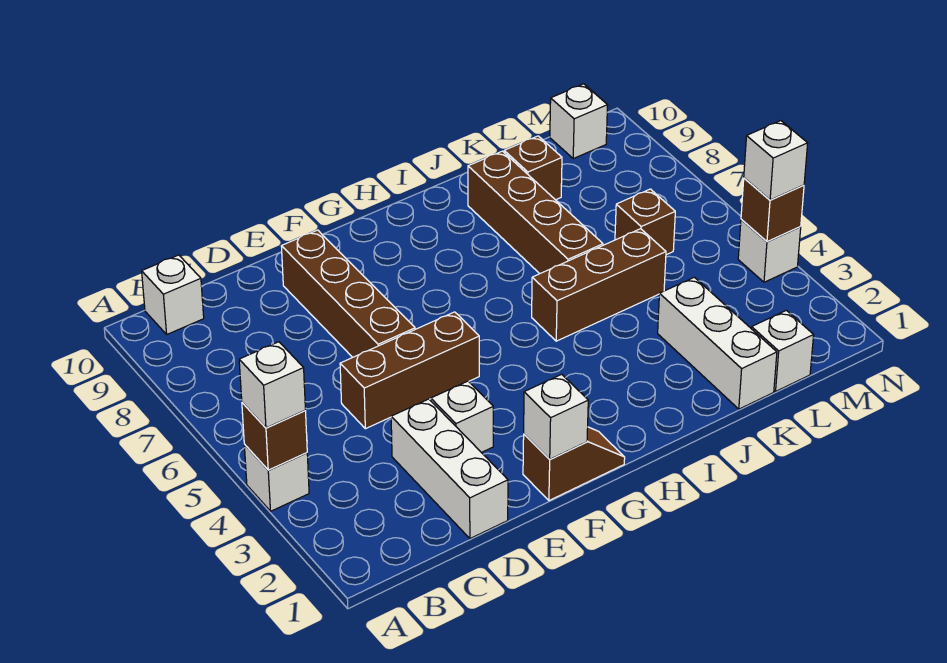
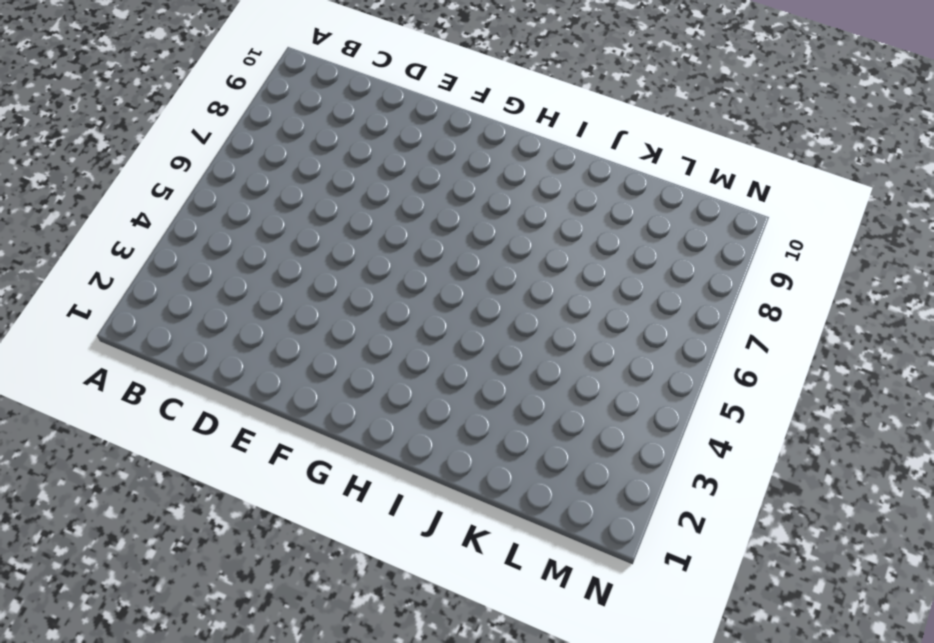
none -> white brick A4 level 1
none -> white brick B10 level 1
none -> white brick D1:D3 level 1

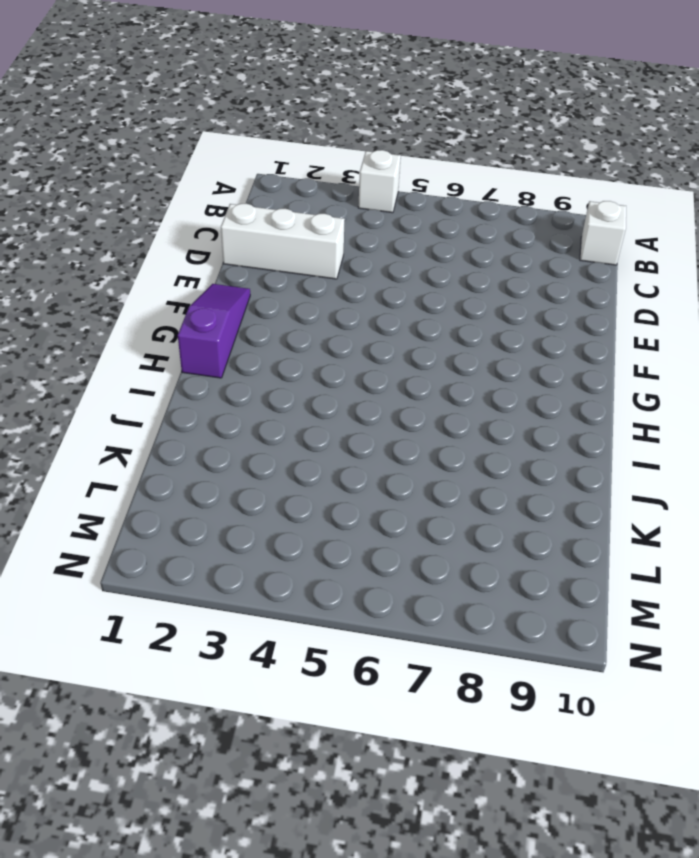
purple slope F1:H1 level 1 top H -> brown slope F1:G1 level 1 top F
none -> brown brick D5:F5 level 1
none -> white brick E3 level 1
none -> brown brick E6:E9 level 1

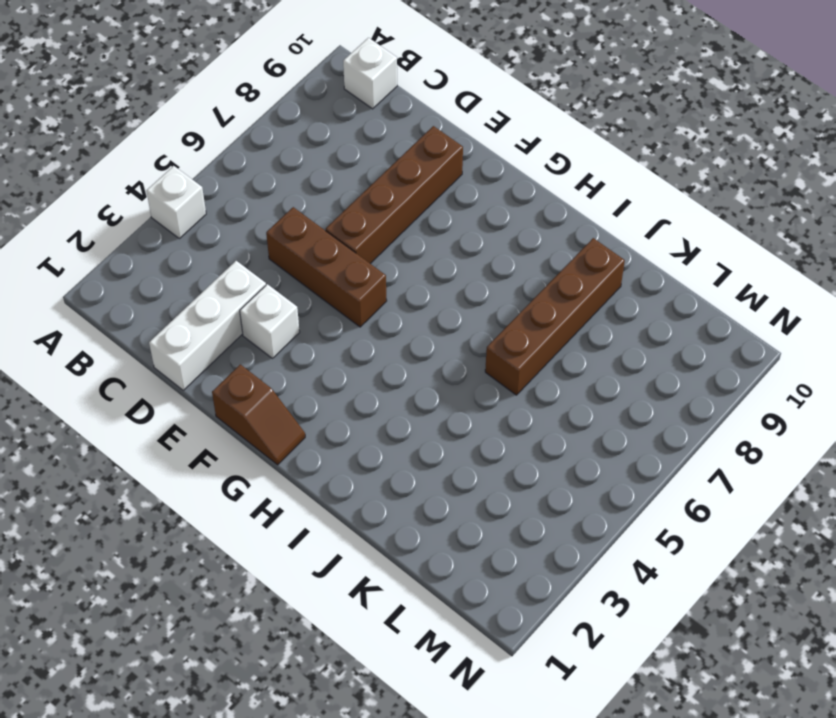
none -> brown brick I5:K5 level 1
none -> white brick K1:K3 level 1
none -> brown brick K9 level 1

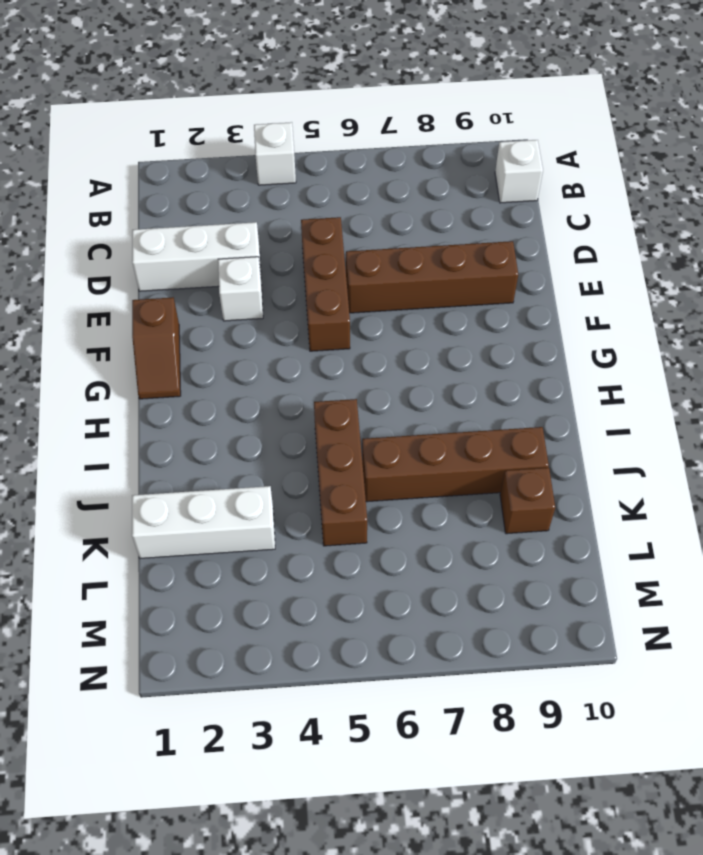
none -> white brick L1 level 1
none -> brown brick L6 level 1
none -> white brick M10 level 1

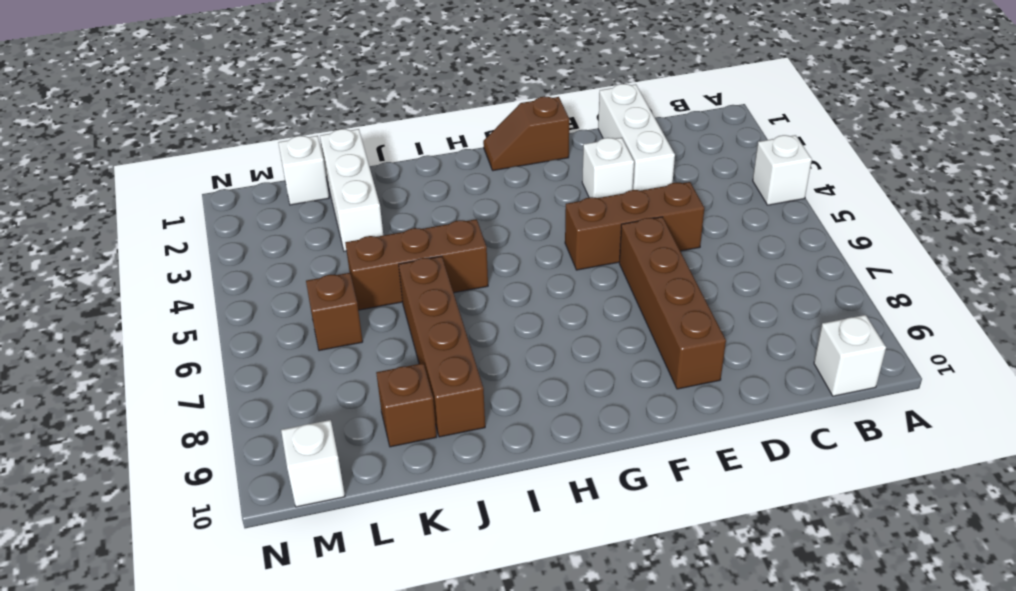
none -> white brick N4 level 1
none -> brown brick A4 level 2
none -> white brick F1 level 2

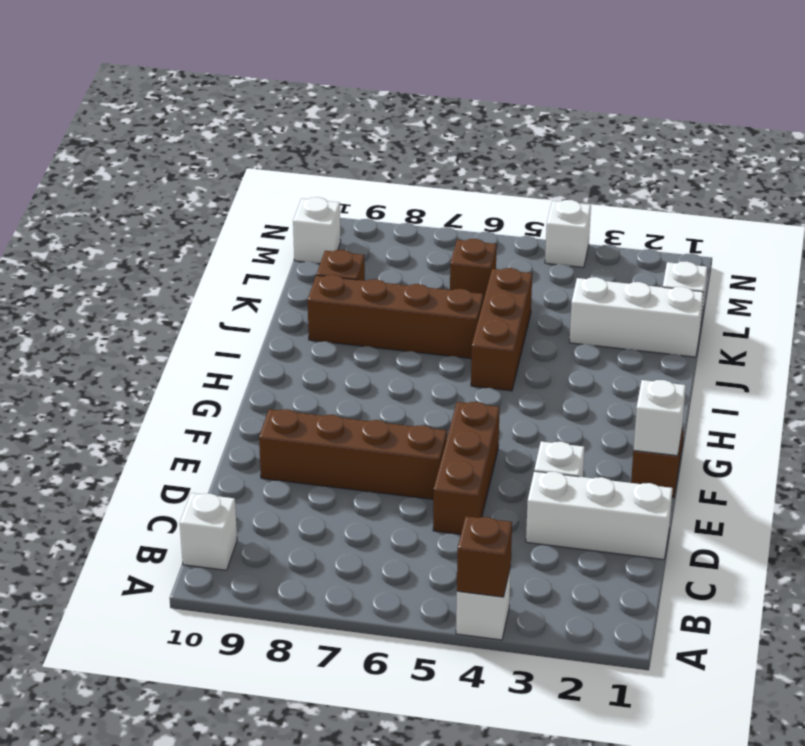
none -> brown brick N4 level 2
none -> white brick A4 level 3
none -> white brick N4 level 3

